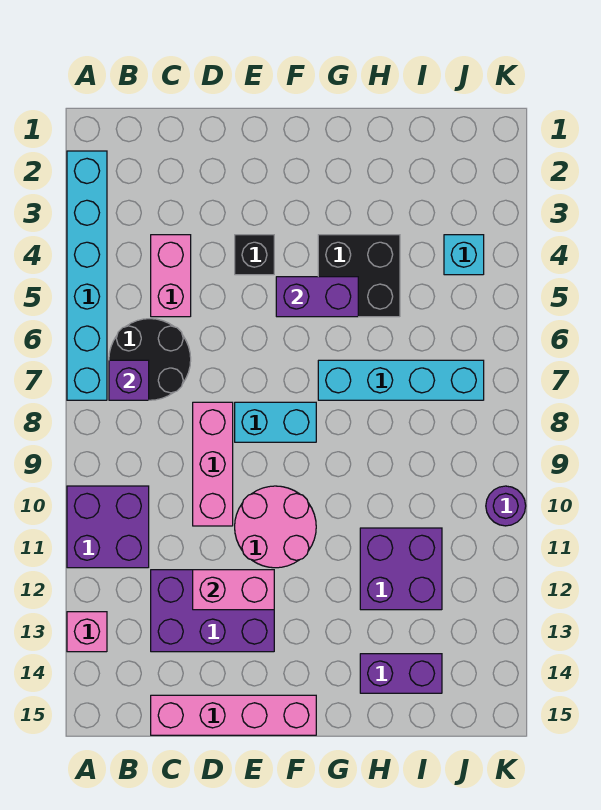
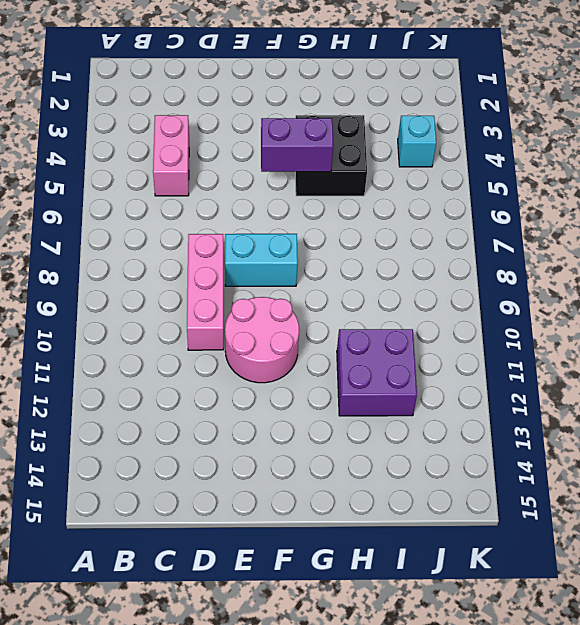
none -> cyan brick A2:A7 level 1
none -> purple brick A10:B11 level 1
none -> pink brick A13 level 1

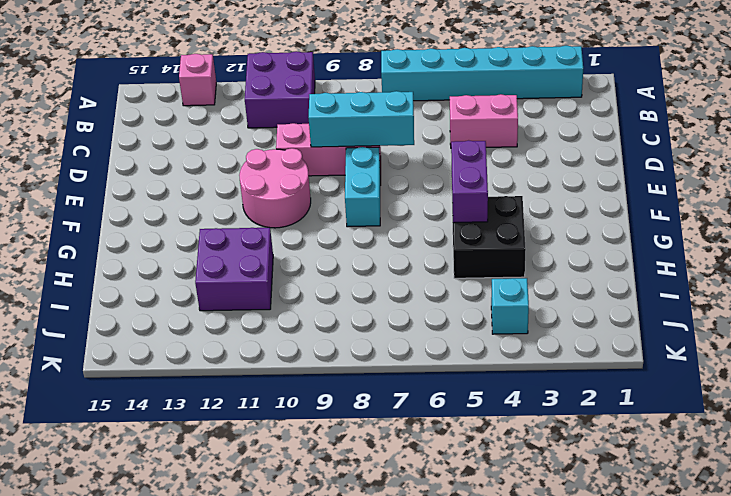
cyan brick D7:D9 level 2 -> none
none -> black round brick B6:C7 level 1
none -> purple brick C12:E13 level 1
none -> pink brick C15:F15 level 1

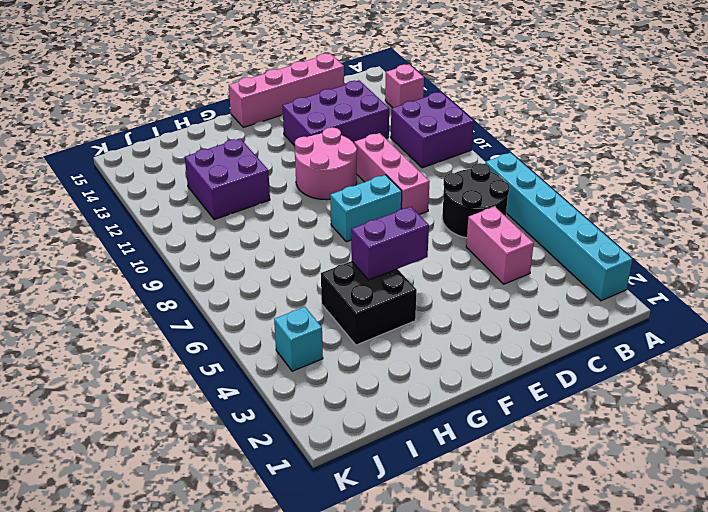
none -> black brick E4 level 1
none -> cyan brick G7:J7 level 1
none -> purple brick H14:I14 level 1

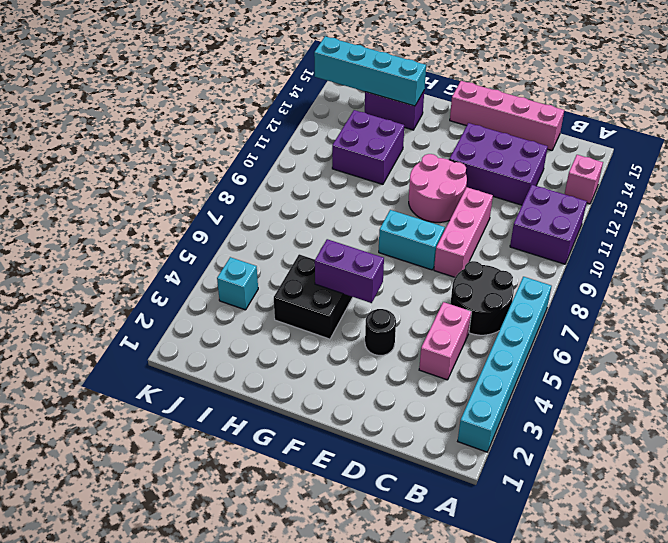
black round brick E4 level 1 -> black brick E4 level 1
cyan brick H14:K14 level 2 -> cyan brick G7:J7 level 1
none -> purple round brick K10 level 1
none -> purple brick B7 level 2
none -> pink brick D12:E12 level 2

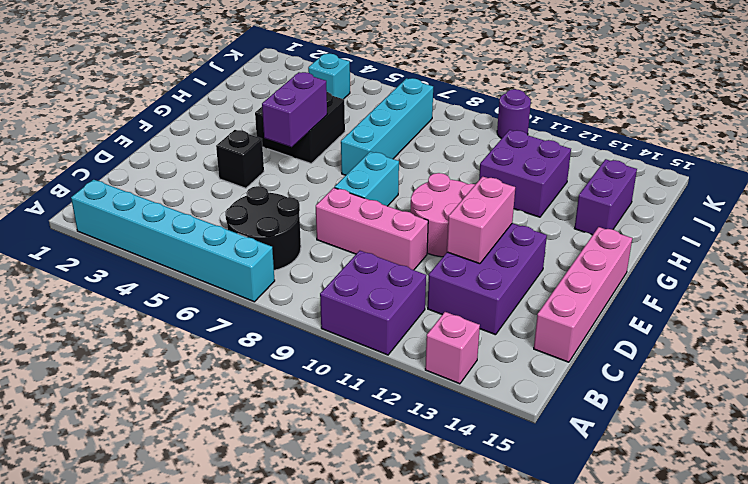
none -> pink brick C4:C5 level 1
none -> purple brick B7 level 2

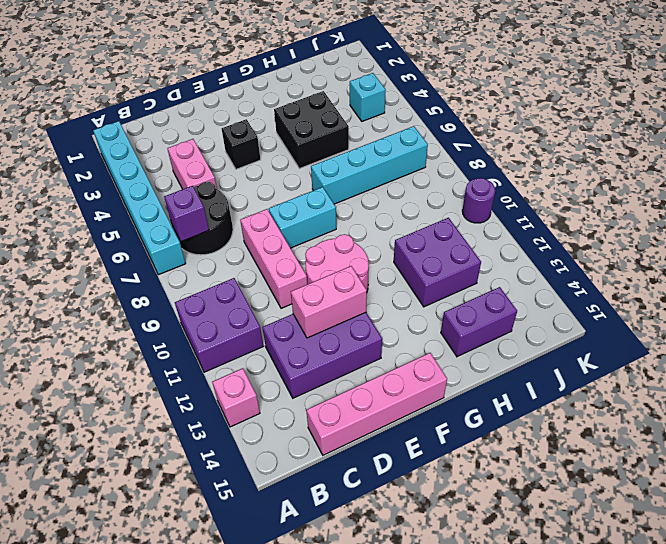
none -> purple brick F5:G5 level 2

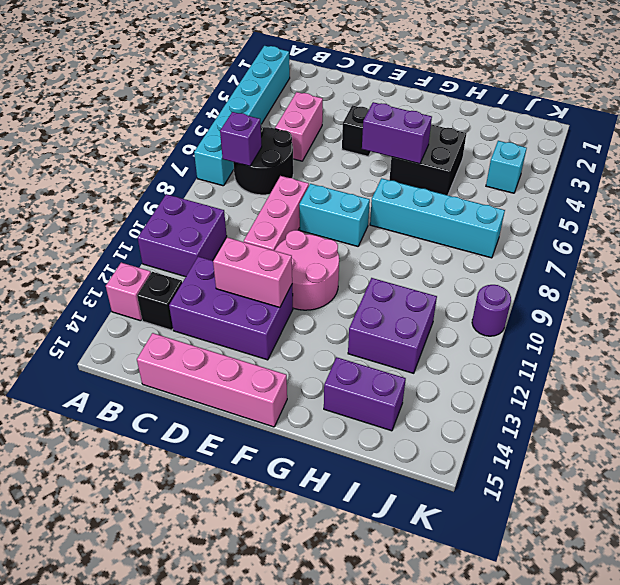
black brick B13 level 1 -> none

